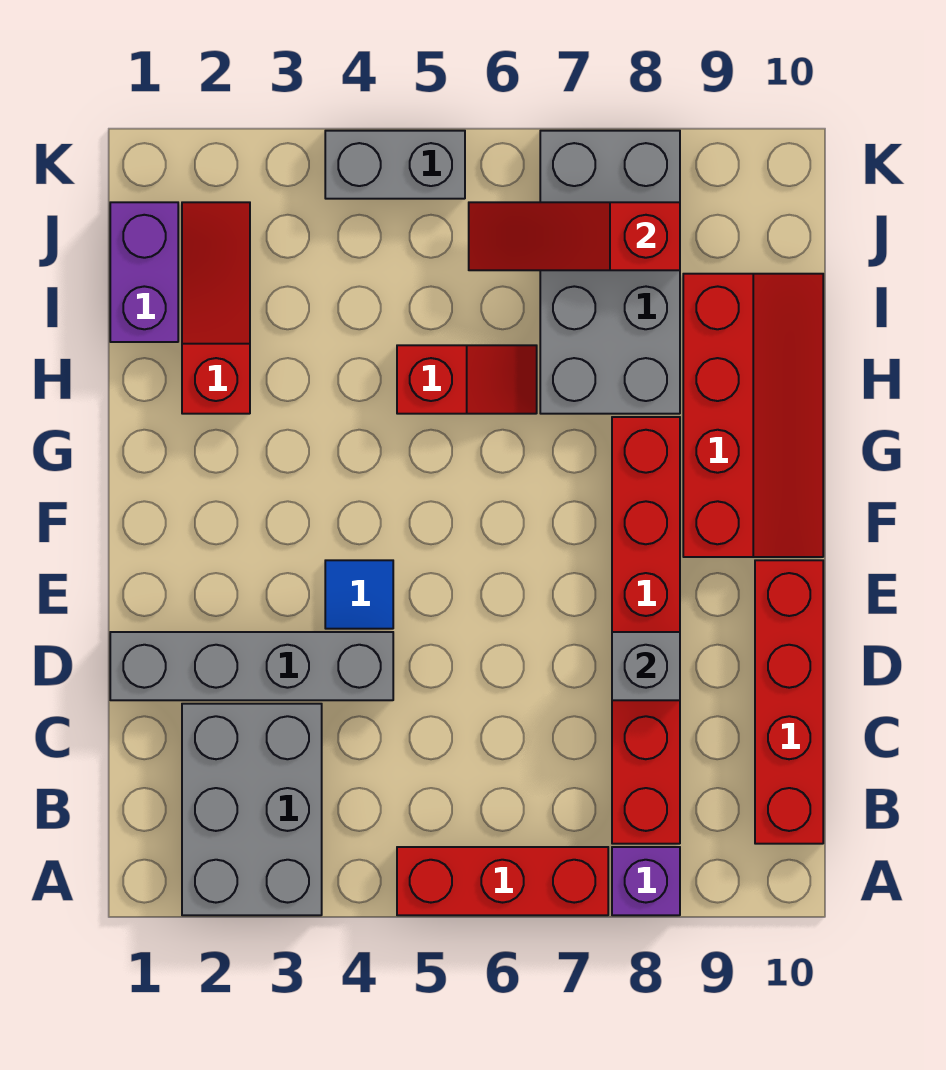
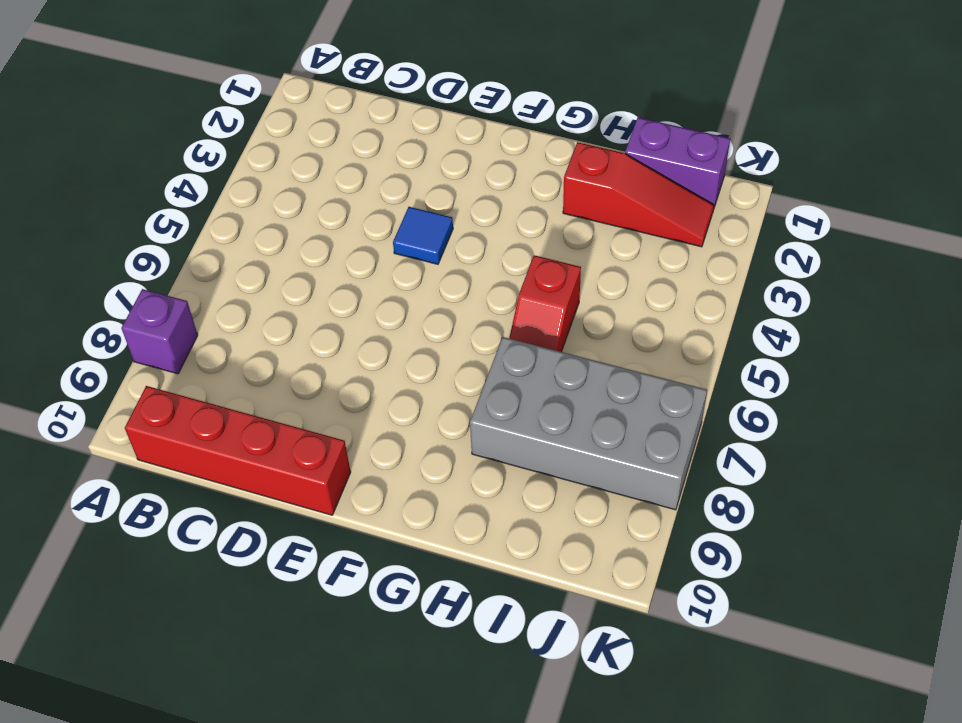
none -> grey brick A2:C3 level 1
none -> red brick A5:A7 level 1
none -> red brick B8:G8 level 1

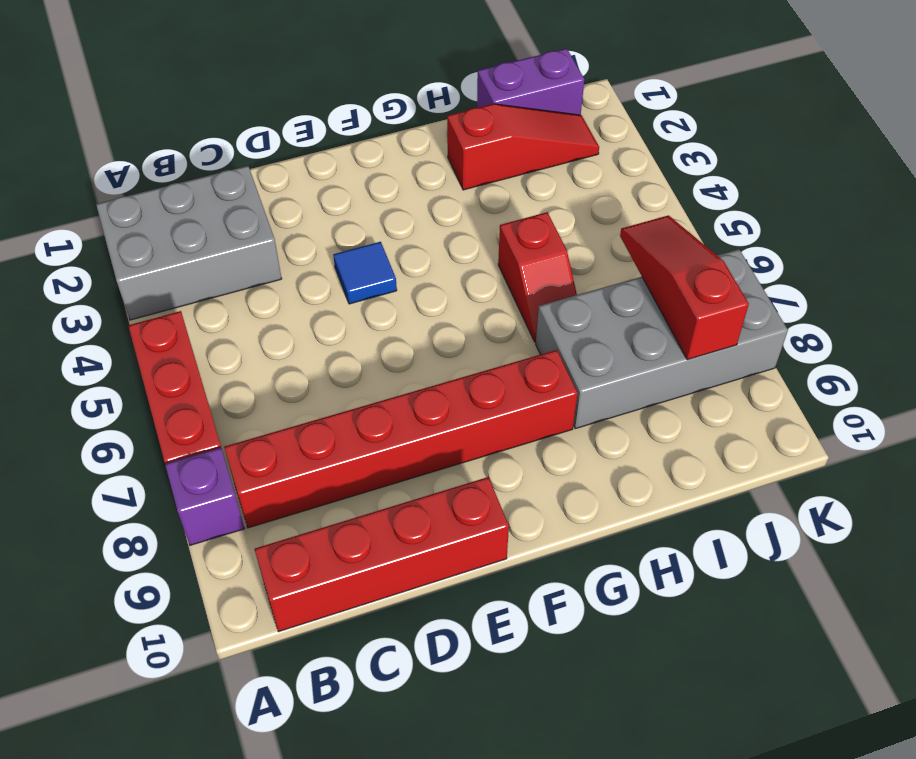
none -> grey brick D1:D4 level 1
none -> red slope F9:I10 level 1 top 9
none -> grey brick K4:K5 level 1

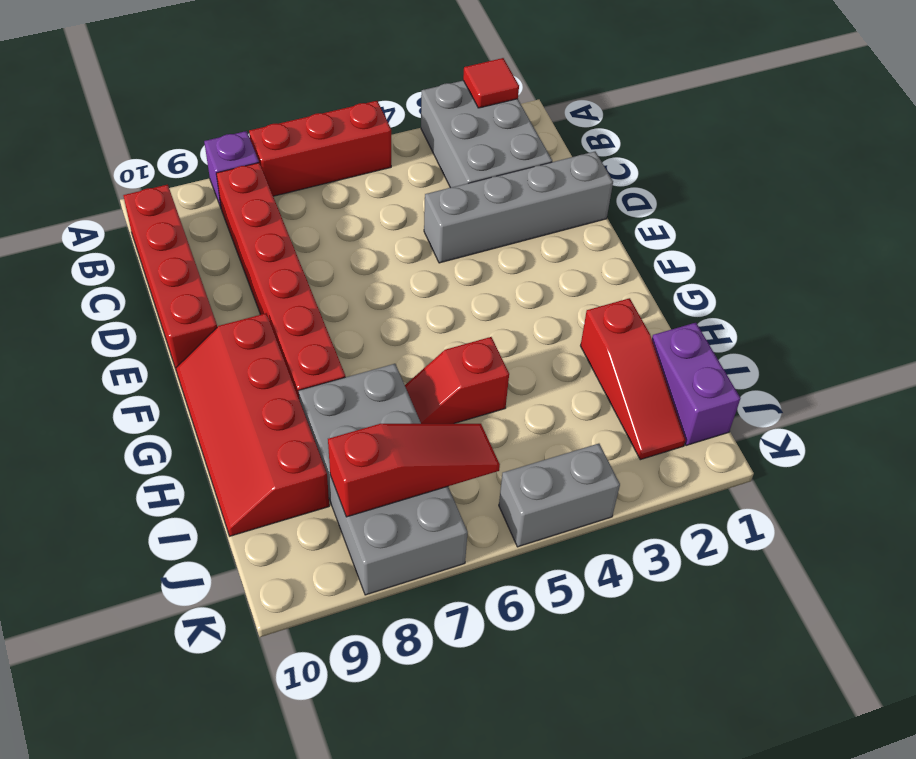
red tile A2 level 2 -> none
none -> blue tile E4 level 1
none -> grey brick D8 level 2

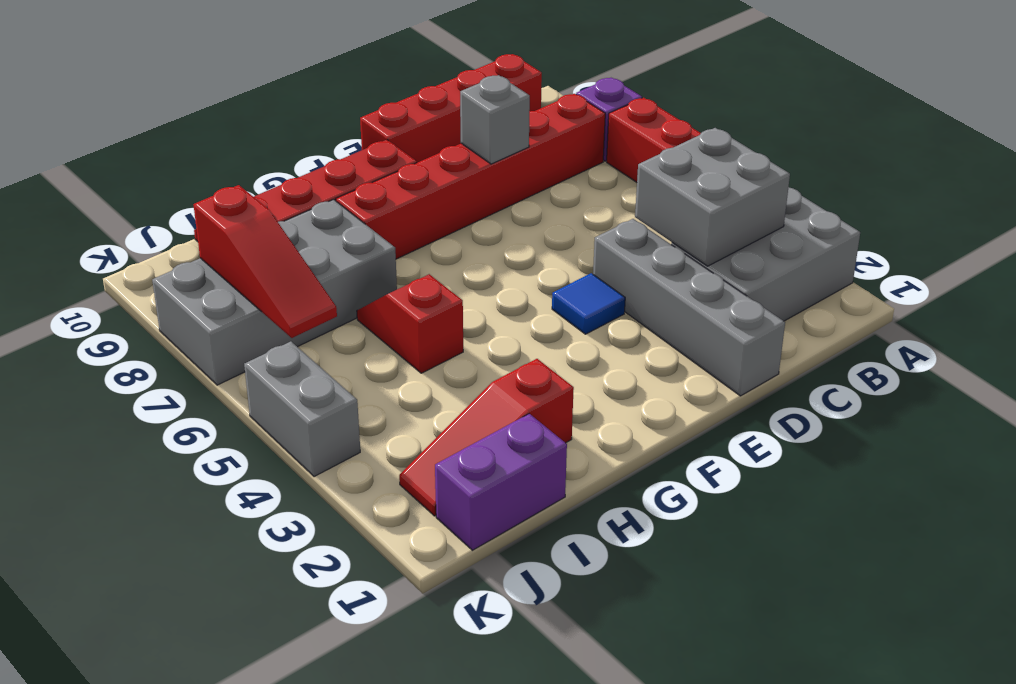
grey brick B3:C4 level 2 -> none

